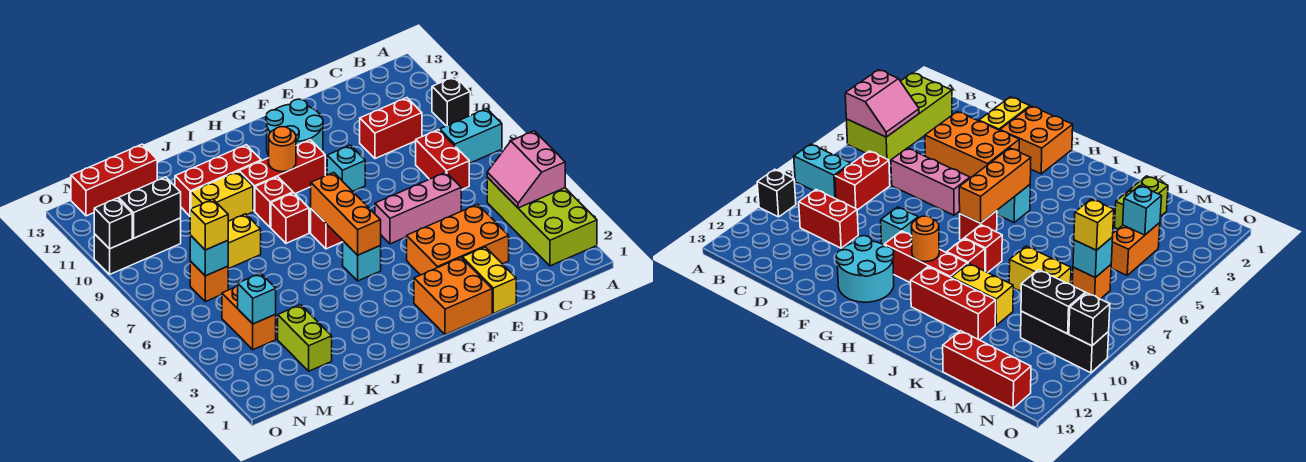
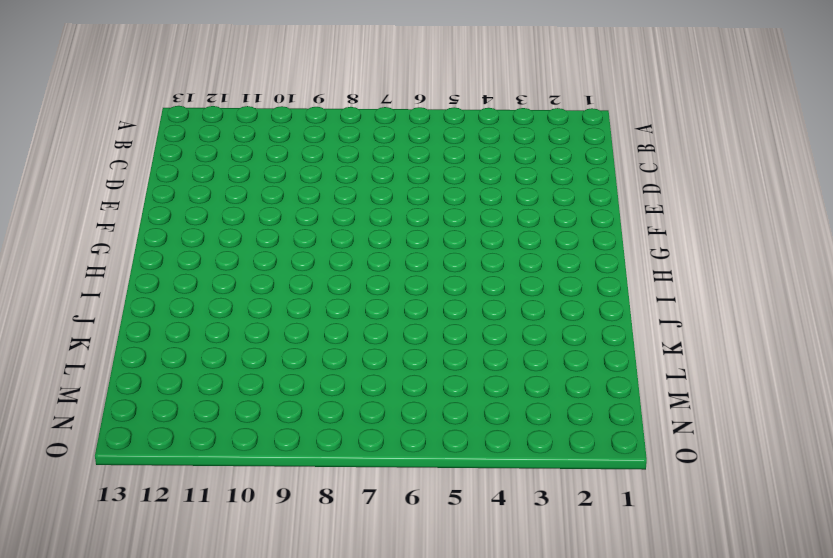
none -> lime brick A2:B5 level 1
none -> cyan brick A8:B8 level 1
none -> black brick A10 level 1
none -> red brick C7:C8 level 1

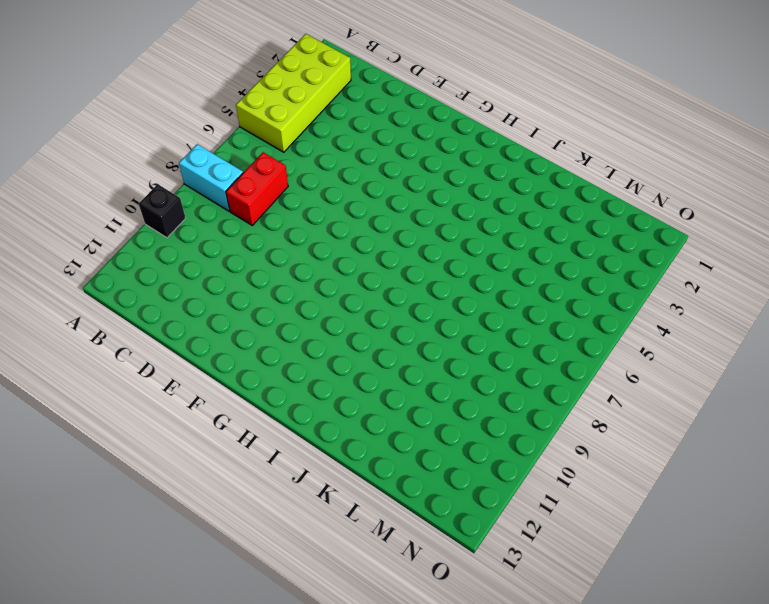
none -> red brick C10:D10 level 1
none -> orange brick D3:F4 level 1
none -> pink brick D6:F6 level 1
none -> yellow brick E1:E2 level 1

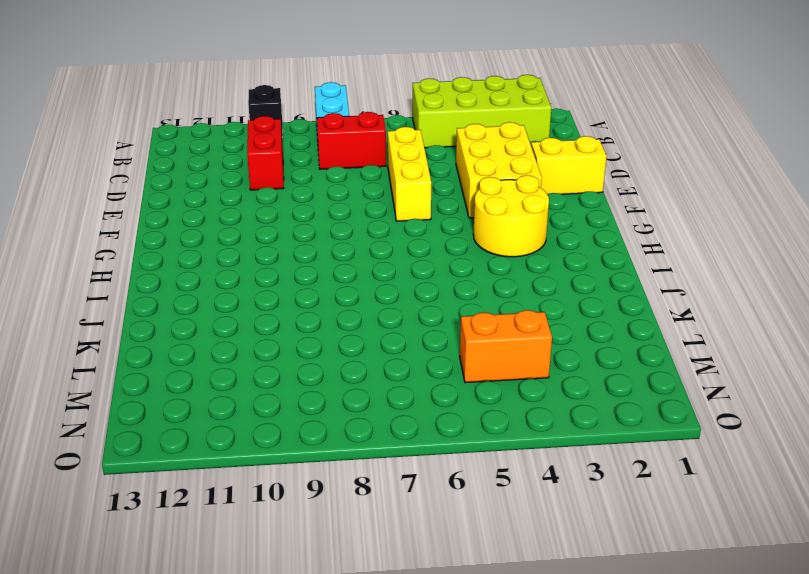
yellow brick D3:F4 level 1 -> orange brick D3:F4 level 1
yellow brick D6:F6 level 1 -> pink brick D6:F6 level 1
yellow round brick G3:H4 level 1 -> none
none -> orange brick F1:G2 level 1
none -> cyan brick F9 level 1
none -> cyan round brick F11:G12 level 1
none -> red brick G10:I10 level 1

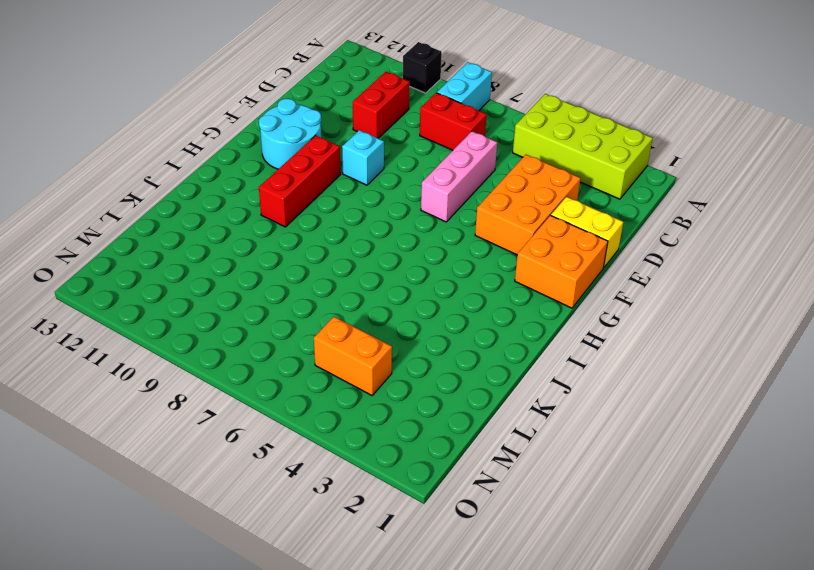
none -> cyan brick H5 level 1
none -> red brick H7 level 1
none -> red brick I8 level 1
none -> red brick I9 level 1

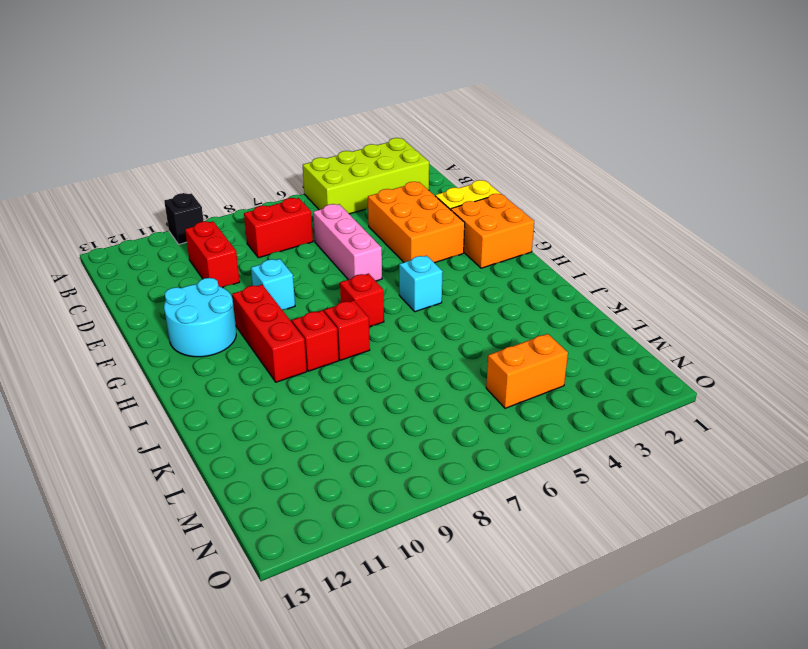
none -> cyan brick A8:B8 level 1
none -> red brick I11:K11 level 1
none -> yellow brick J10:K10 level 1
none -> yellow brick K8:L8 level 1

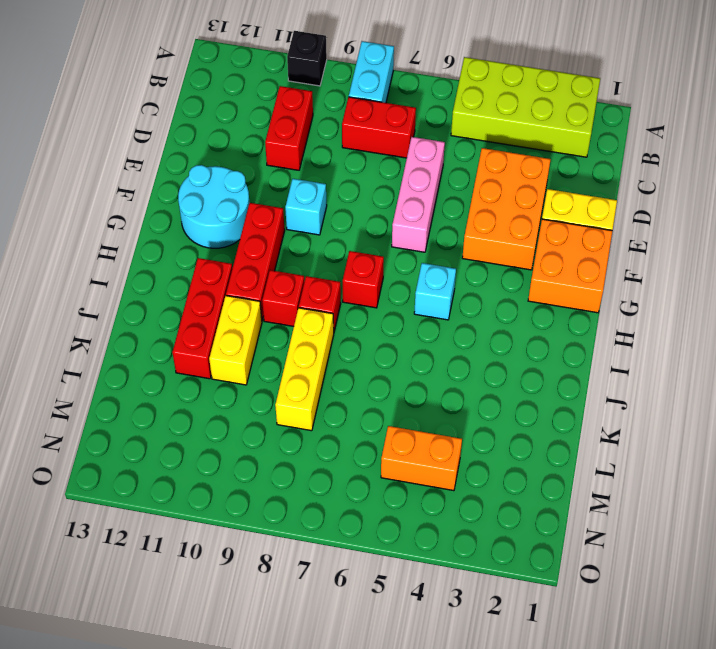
yellow brick J8:L8 level 1 -> yellow brick K8:L8 level 1
none -> lime brick L2:L3 level 1
none -> red brick L13:N13 level 1
none -> orange brick M7 level 1
none -> black brick M10:O10 level 1

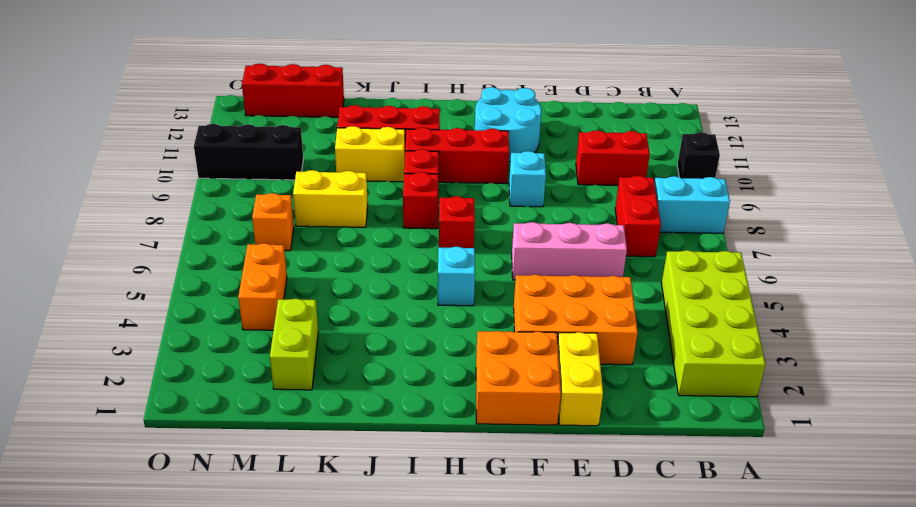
none -> pink slope A4:B5 level 2 top A
none -> orange brick H5:H7 level 2
none -> orange round brick H10 level 2
none -> cyan brick M4 level 2

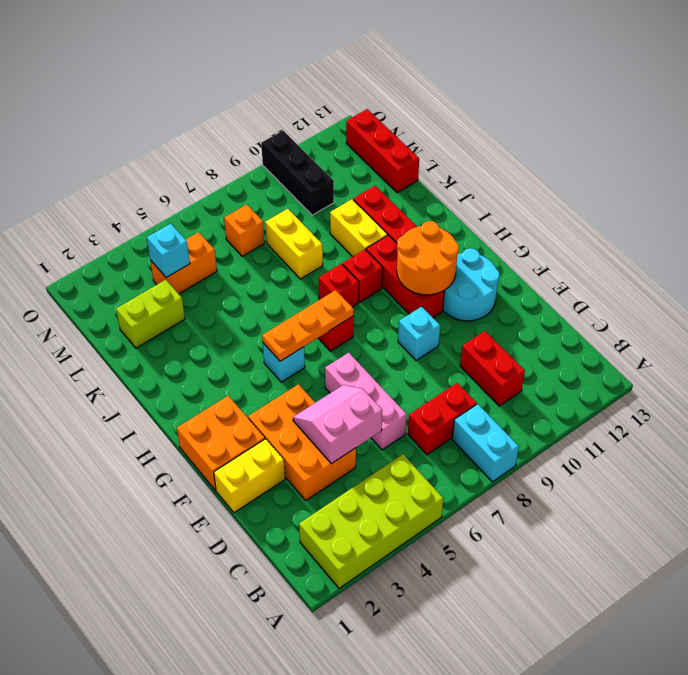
pink slope D4:E5 level 2 top D -> pink slope A4:B5 level 2 top A
orange round brick G10:H11 level 2 -> orange round brick H10 level 2
orange plate H5:H7 level 2 -> orange brick H5:H7 level 2
none -> black brick A10 level 1
none -> cyan brick M7 level 2
none -> black brick M10:N10 level 2
none -> black brick O10 level 2

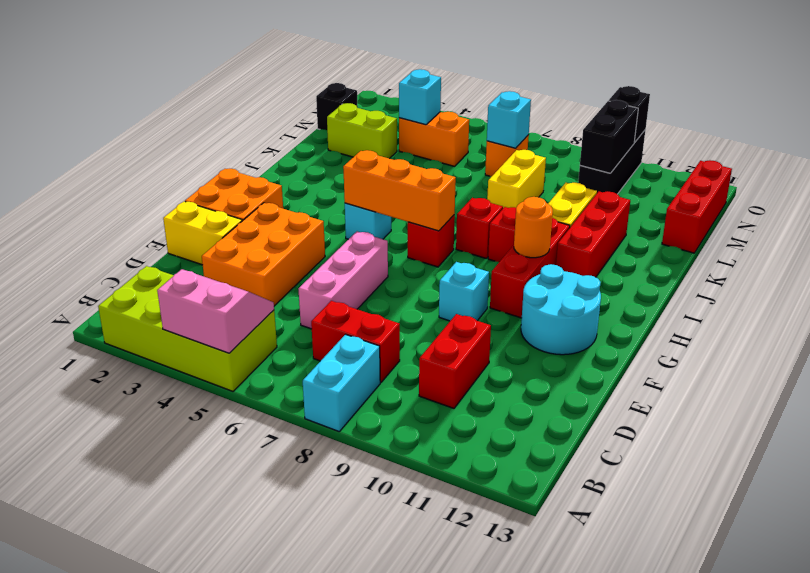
black brick M1 level 1 -> black brick A10 level 1
none -> yellow brick M7 level 3

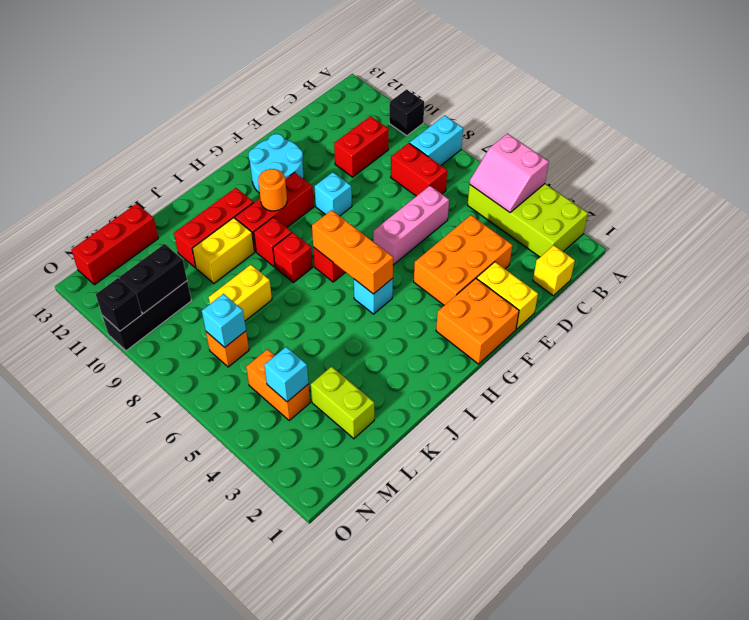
yellow brick C1 level 1 -> yellow brick M7 level 3

